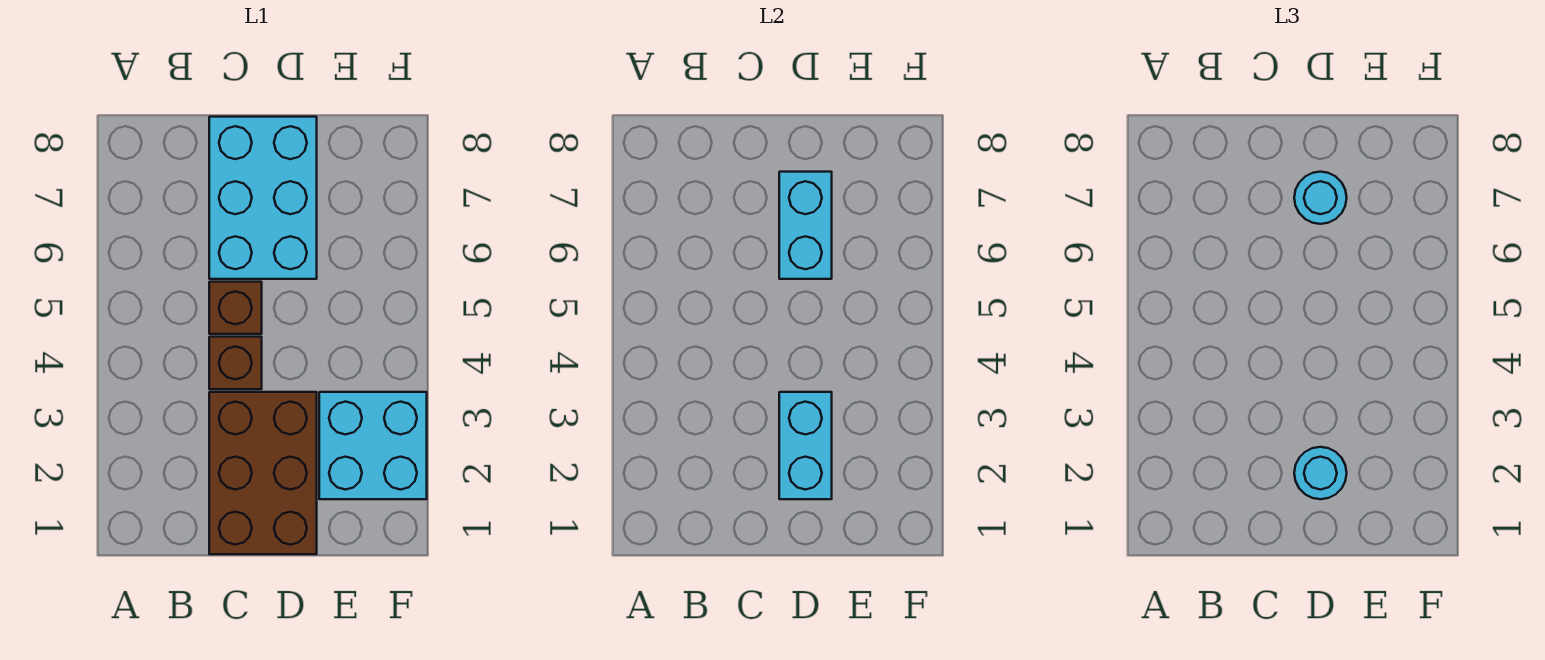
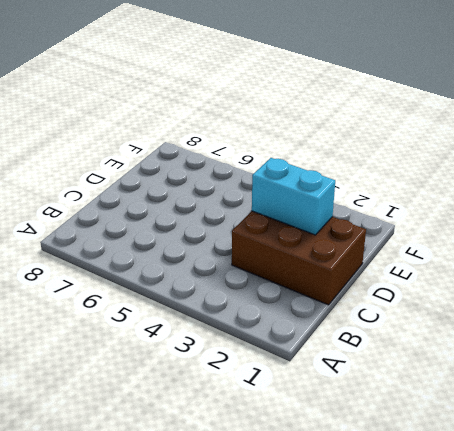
none -> brown brick C4 level 1
none -> brown brick C5 level 1

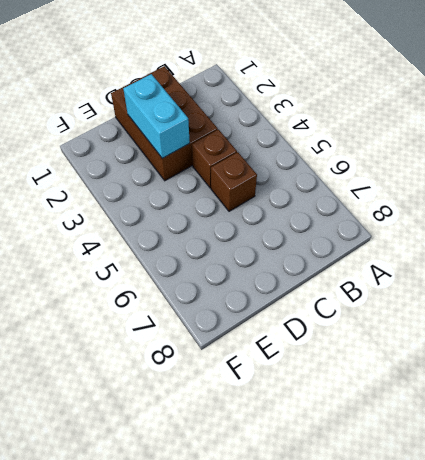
none -> cyan brick C6:D8 level 1
none -> cyan brick E2:F3 level 1

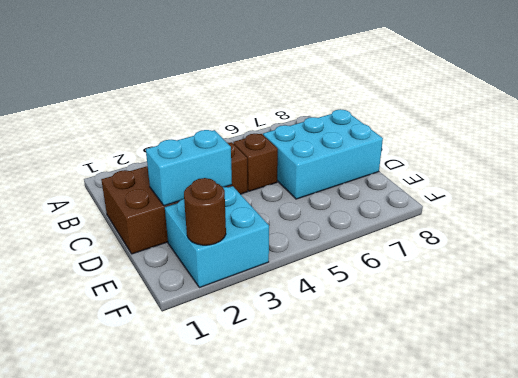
brown round brick F2 level 2 -> none
none -> cyan brick D6:D7 level 2
none -> cyan round brick D2 level 3

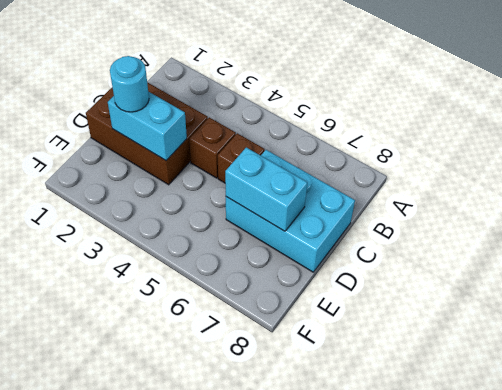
none -> cyan brick E2:F3 level 1
none -> cyan round brick D7 level 3

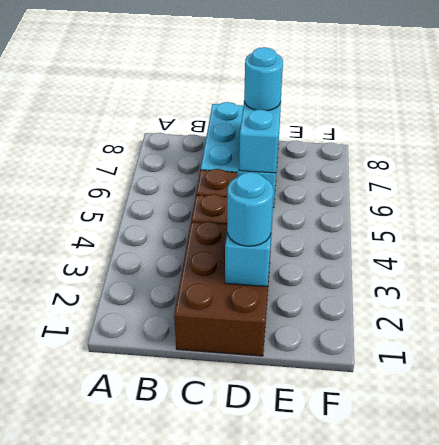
none -> cyan brick E2:F3 level 1

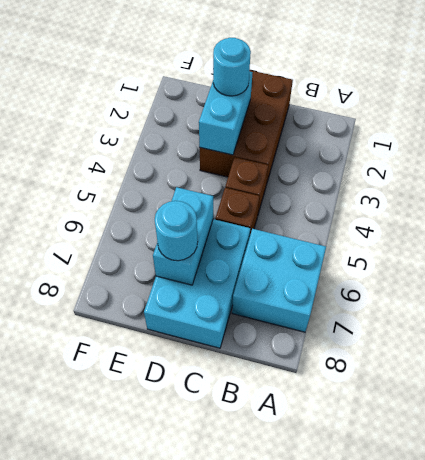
cyan brick A6:B7 level 1 -> cyan brick E2:F3 level 1

